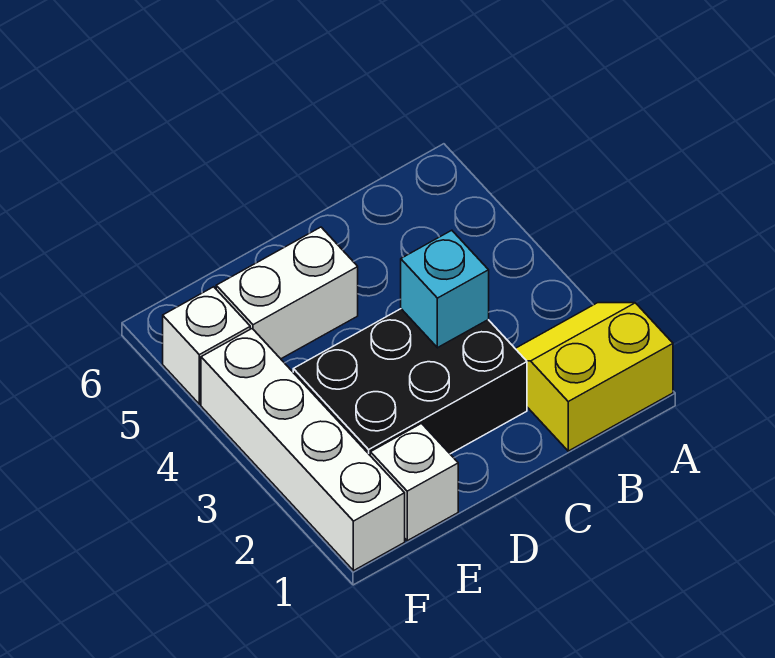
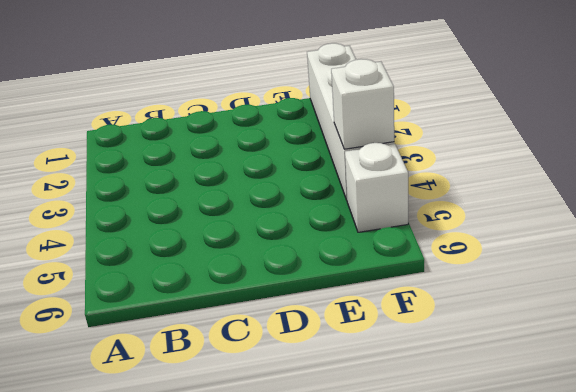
white brick F4 level 2 -> white brick E1 level 1
none -> yellow slope A1:B2 level 1 top 1
none -> black brick C2:E3 level 1

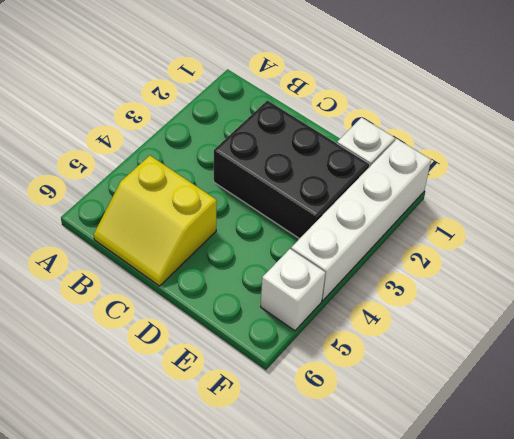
yellow slope B5:C6 level 1 top 5 -> yellow slope A1:B2 level 1 top 1
none -> white brick D5:E5 level 1
none -> cyan brick C3 level 2

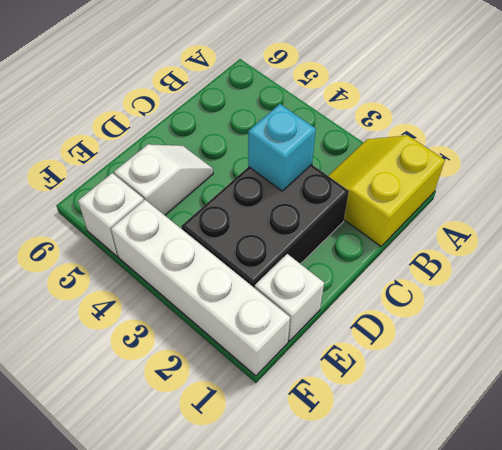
white slope D5:E5 level 1 top E -> white brick D5:E5 level 1

